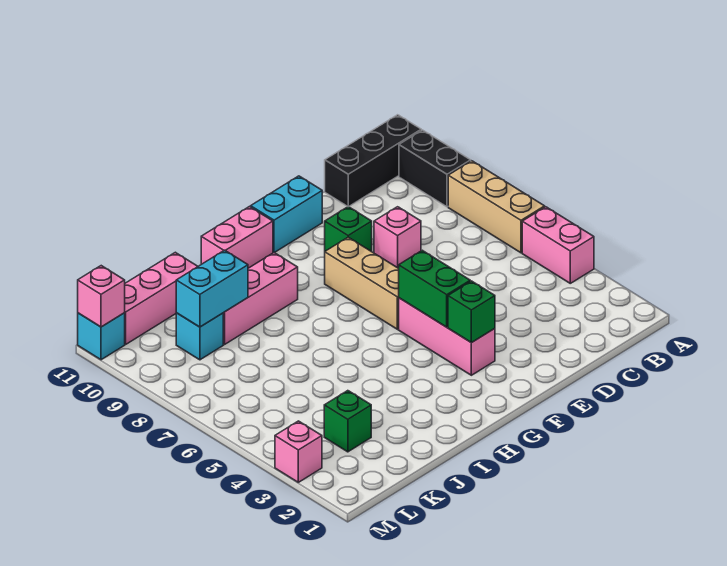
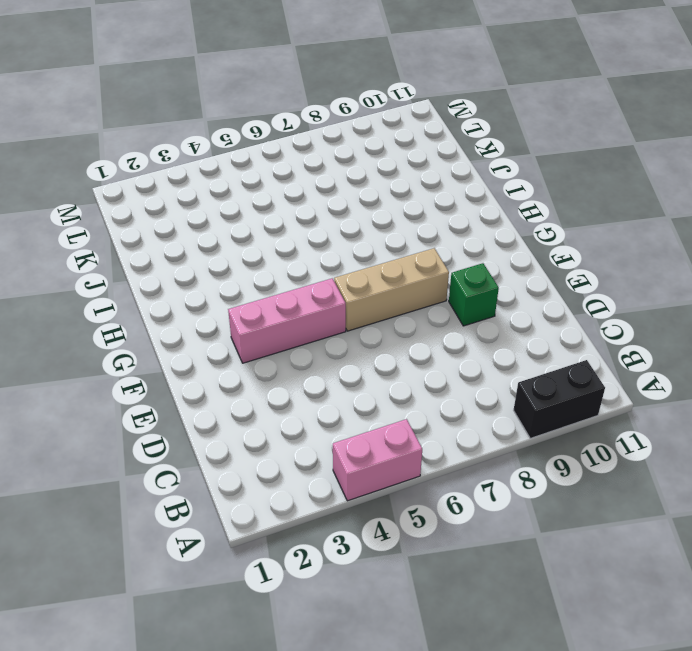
none -> tan brick A6:A8 level 1
none -> black brick A11:C11 level 1
none -> pink brick D8 level 1

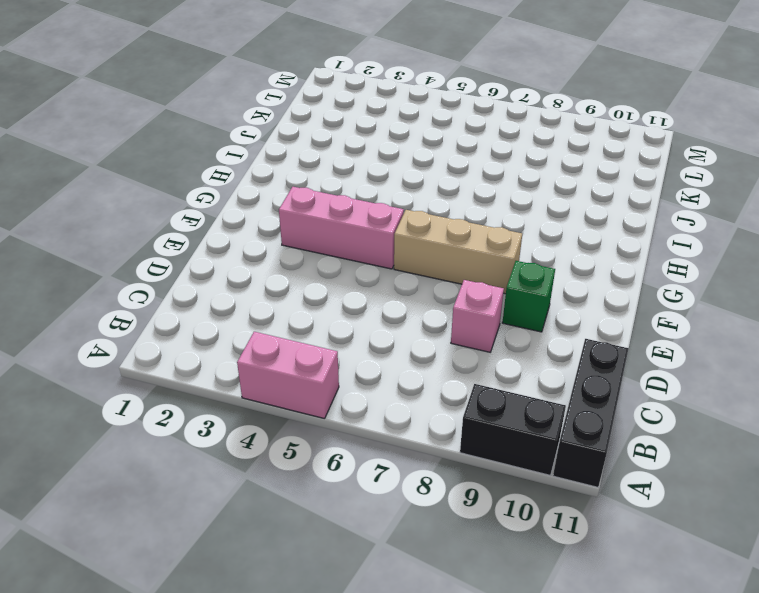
none -> tan brick A6:A8 level 1
none -> cyan brick E11:F11 level 1
none -> pink brick G11:H11 level 1

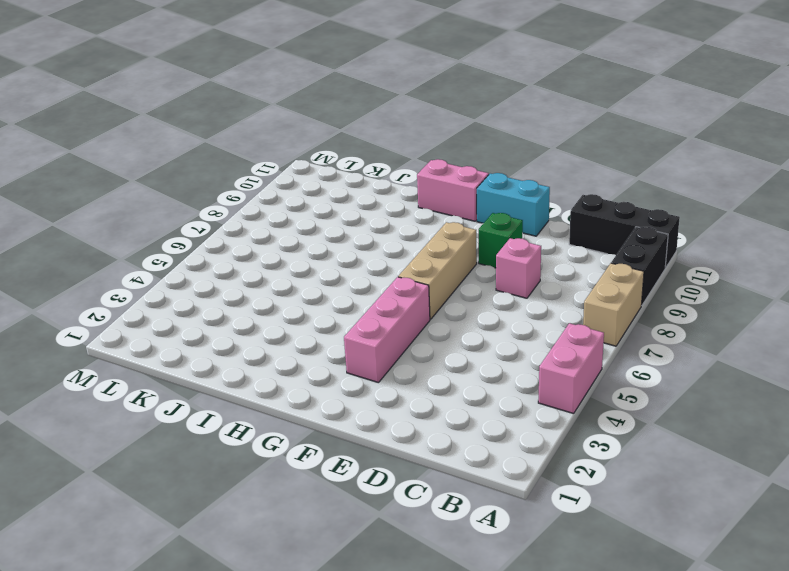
tan brick A7:A8 level 1 -> tan brick A6:A8 level 1
none -> pink brick H9:J9 level 1
none -> pink brick J11:L11 level 1
none -> green brick K3 level 1

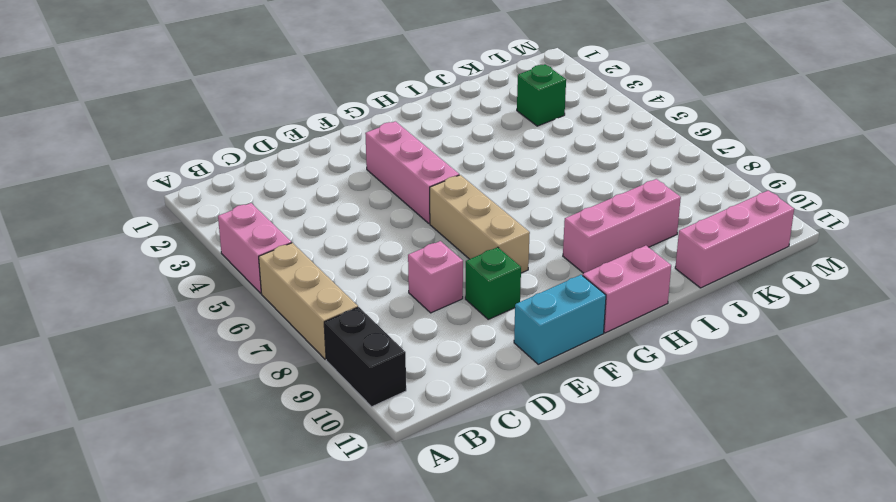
none -> black brick A11:C11 level 1
none -> cyan brick K9 level 1
none -> pink brick M3 level 1

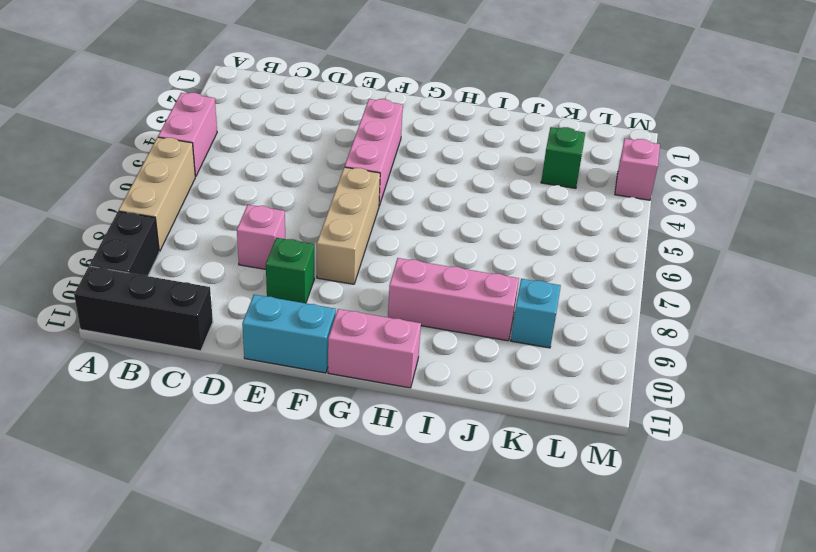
none -> pink brick J11:L11 level 1
none -> cyan brick M11 level 1
none -> green brick F3 level 2

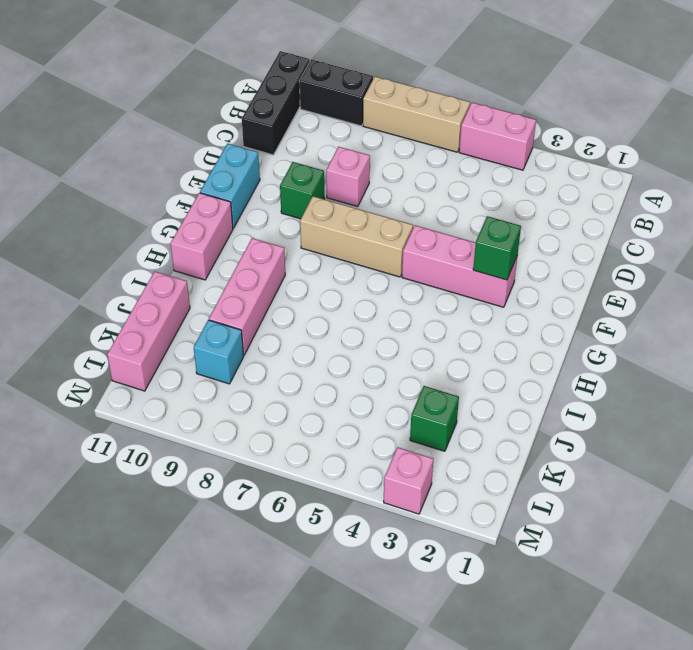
none -> cyan brick M11 level 1
none -> green brick F4:F5 level 2
none -> cyan brick J9:K9 level 2

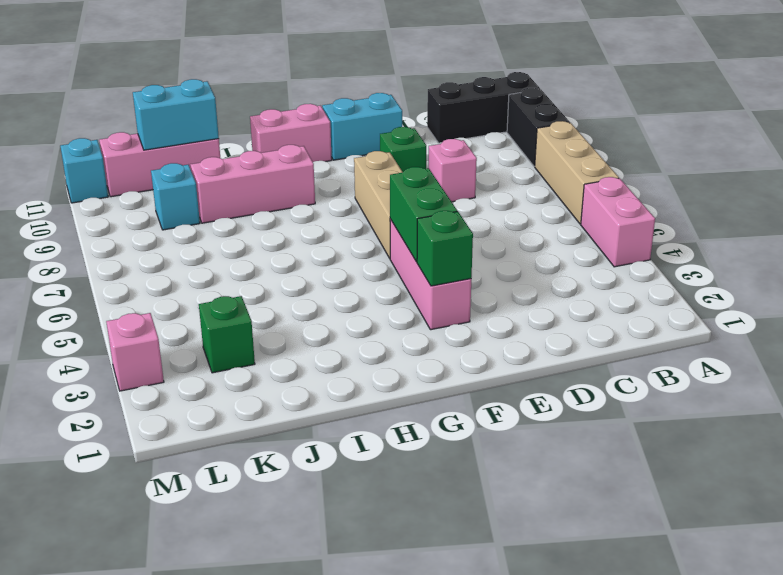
cyan brick J11:K11 level 2 -> cyan brick J9:K9 level 2
none -> pink brick M11 level 2

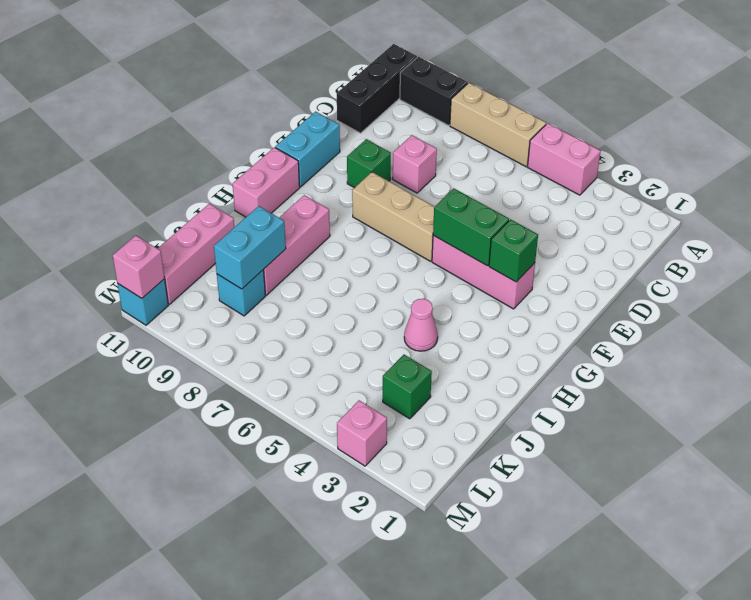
pink cone I4 level 1 -> none

